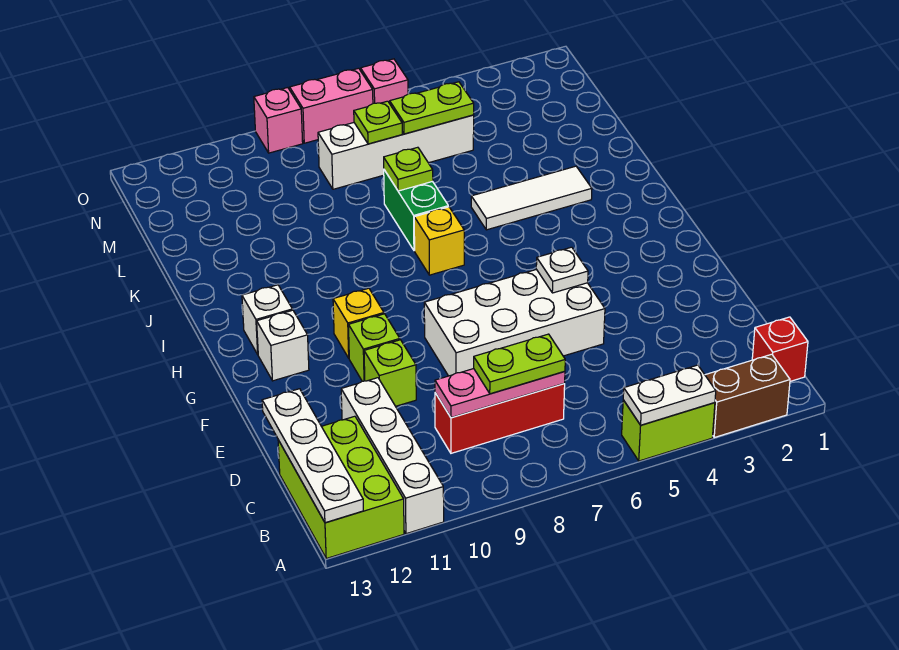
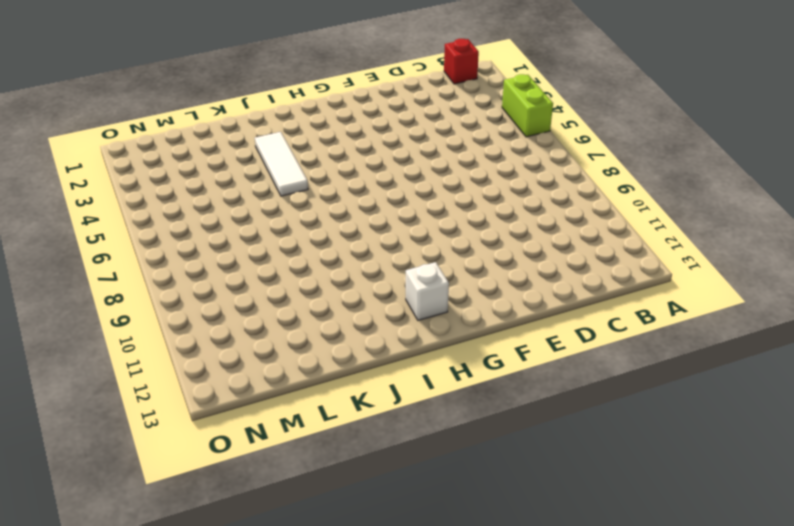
none -> brown brick A2:A3 level 1
none -> white brick A11:D11 level 1
none -> lime brick A12:C13 level 1

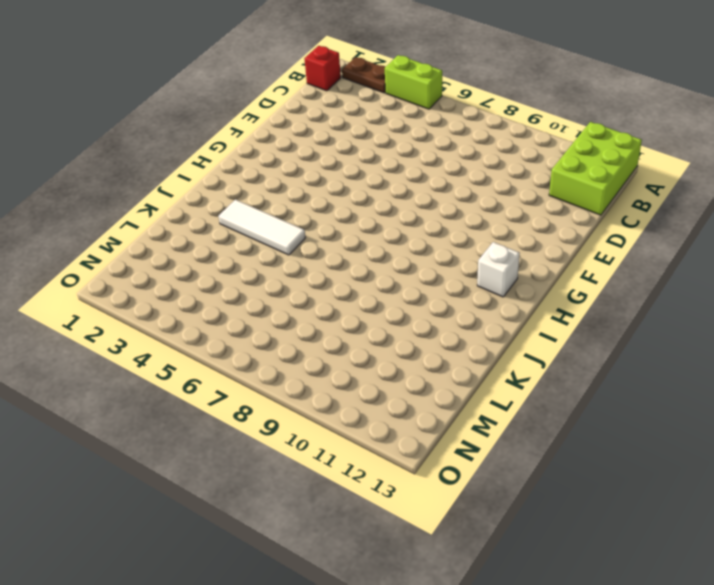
brown plate A2:A3 level 1 -> brown brick A2:A3 level 1
none -> white brick A11:D11 level 1
none -> red brick C7:C9 level 1
none -> white brick E5:F8 level 1

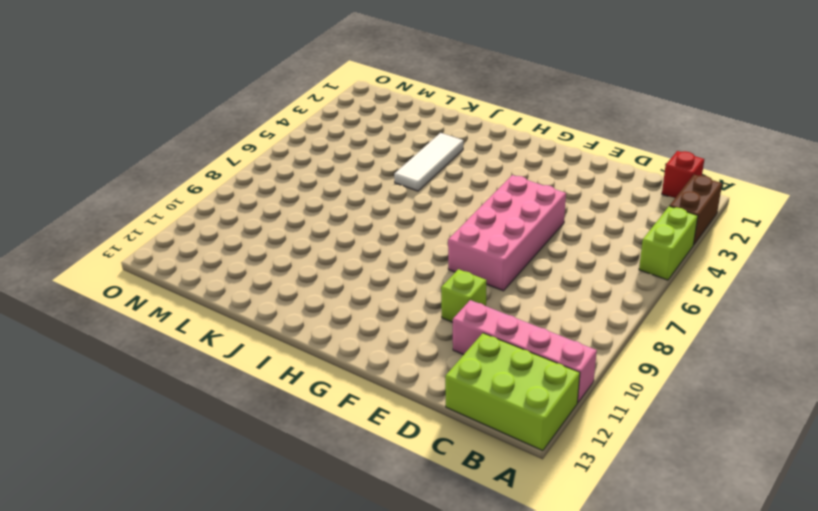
pink brick A11:D11 level 1 -> white brick A11:D11 level 1
pink brick E5:F8 level 1 -> white brick E5:F8 level 1
none -> red brick C7:C9 level 1
none -> lime brick F10 level 1
none -> yellow brick G10 level 1

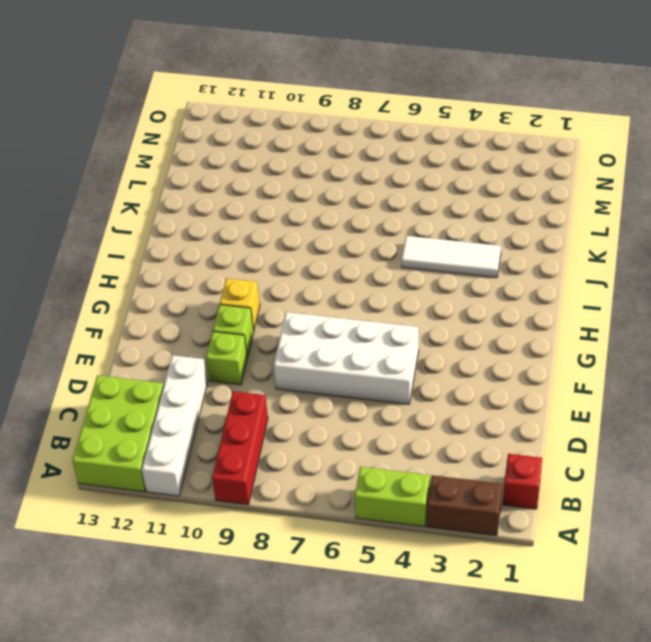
red brick A9:C9 level 1 -> red brick C7:C9 level 1
none -> white brick G12 level 1
none -> white brick H12 level 1
none -> yellow brick I7 level 1

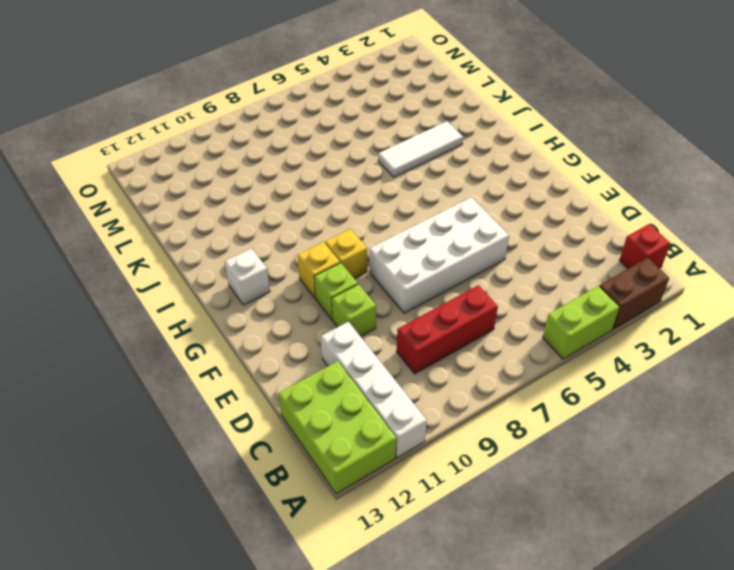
yellow brick G9 level 1 -> yellow brick I7 level 1
none -> white brick G12 level 1
none -> green brick J7:K7 level 1
none -> white brick M5:M8 level 1

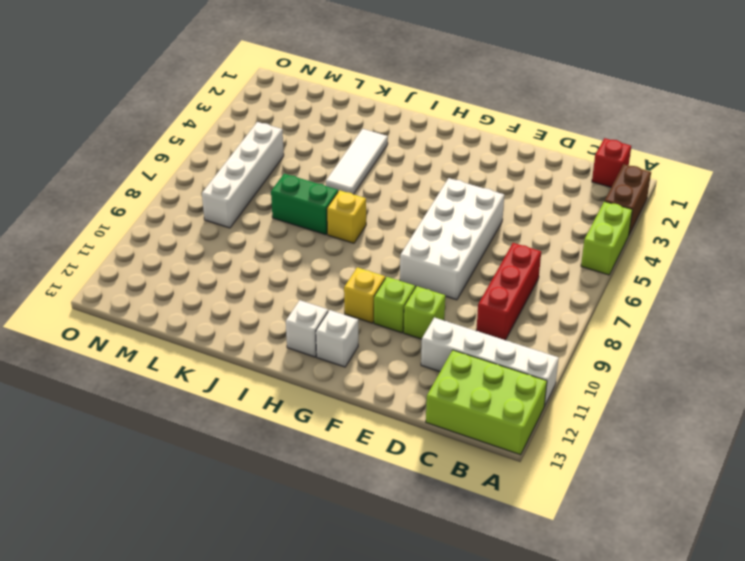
none -> pink brick O6 level 1
none -> pink brick O7:O8 level 1
none -> pink brick O9 level 1

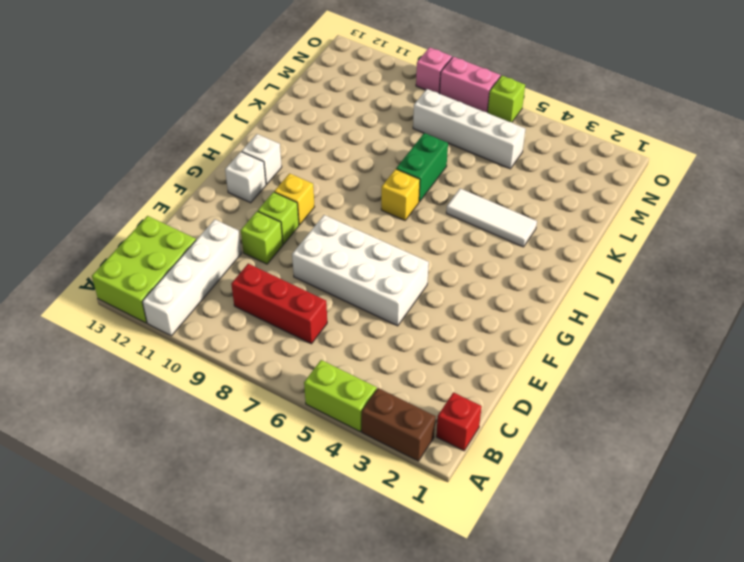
lime brick O6 level 1 -> pink brick O6 level 1
none -> white plate A4:A5 level 2
none -> white plate A13:D13 level 2
none -> pink plate C7:C9 level 2

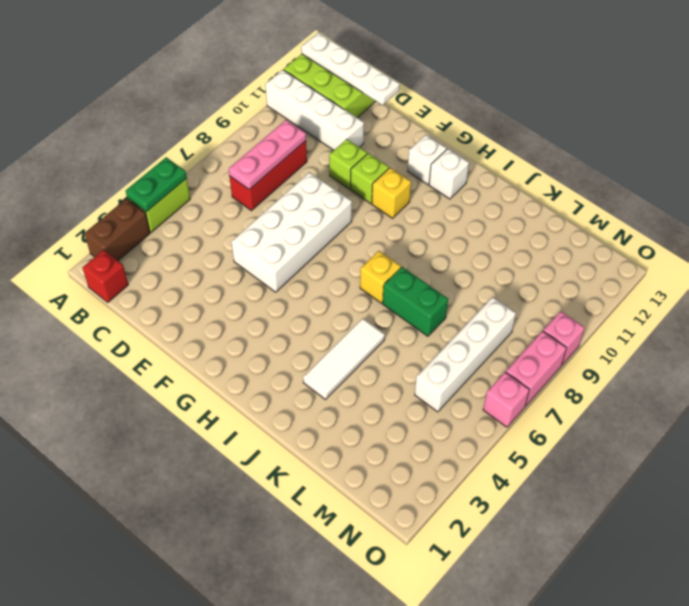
green plate A4:A5 level 2 -> white plate A4:A5 level 2
none -> white plate F5 level 2
none -> lime plate K7 level 2
none -> lime plate M5:M6 level 2

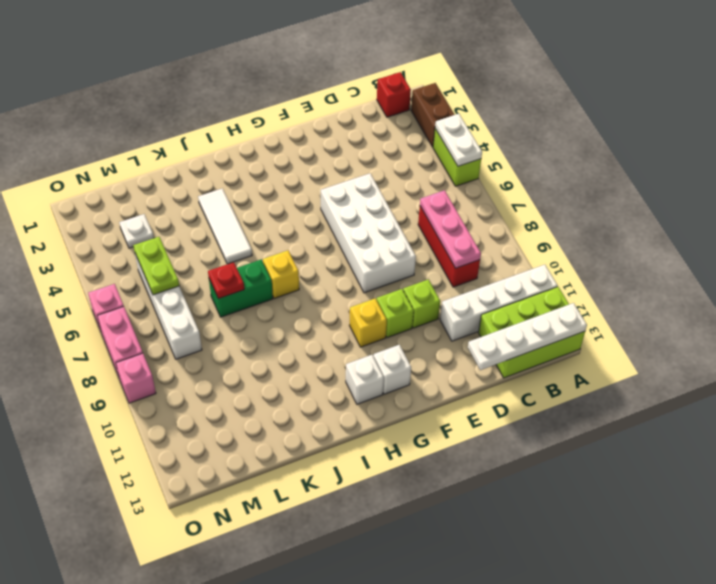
red plate K7 level 2 -> lime plate K7 level 2
white plate M3 level 1 -> white plate F5 level 2
none -> lime plate M7 level 2
none -> lime plate C7:C8 level 3

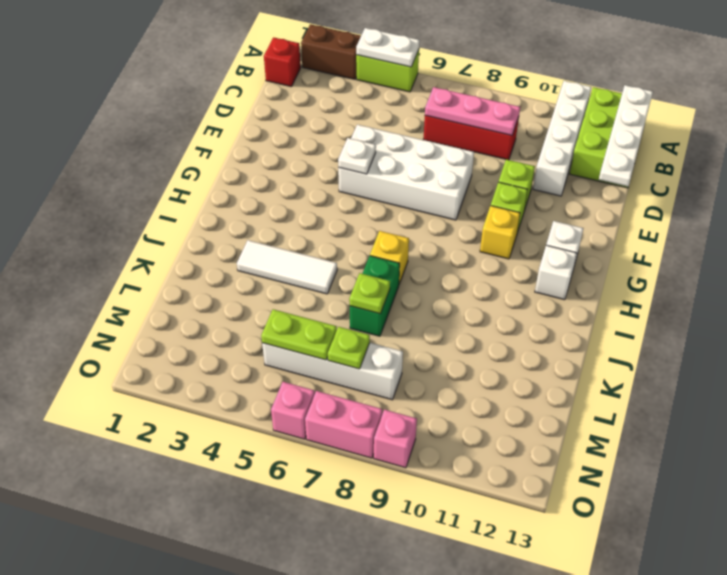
none -> lime plate C7:C8 level 3

